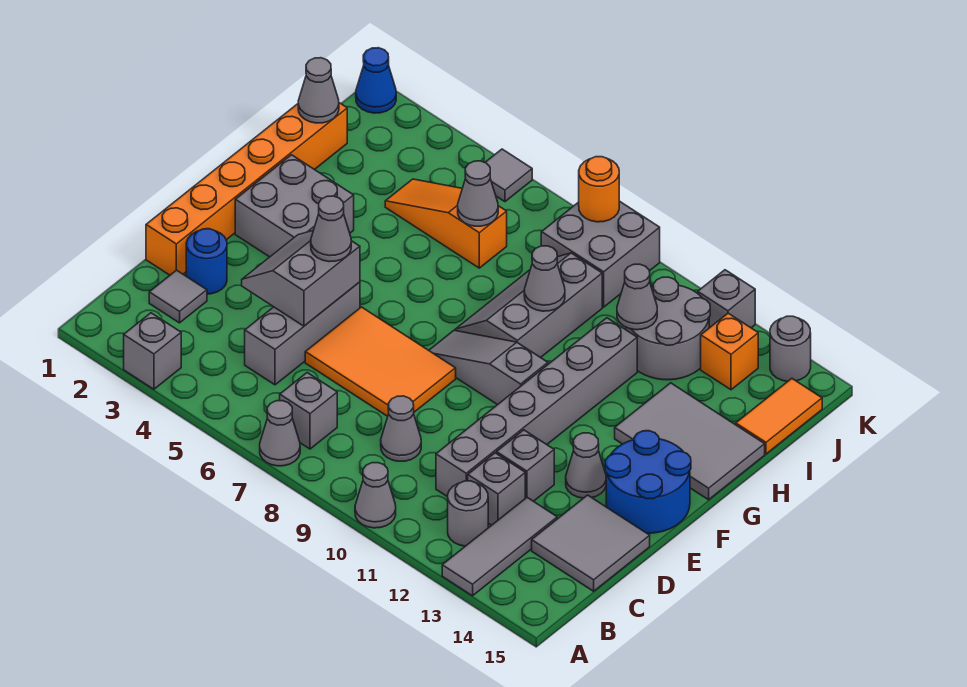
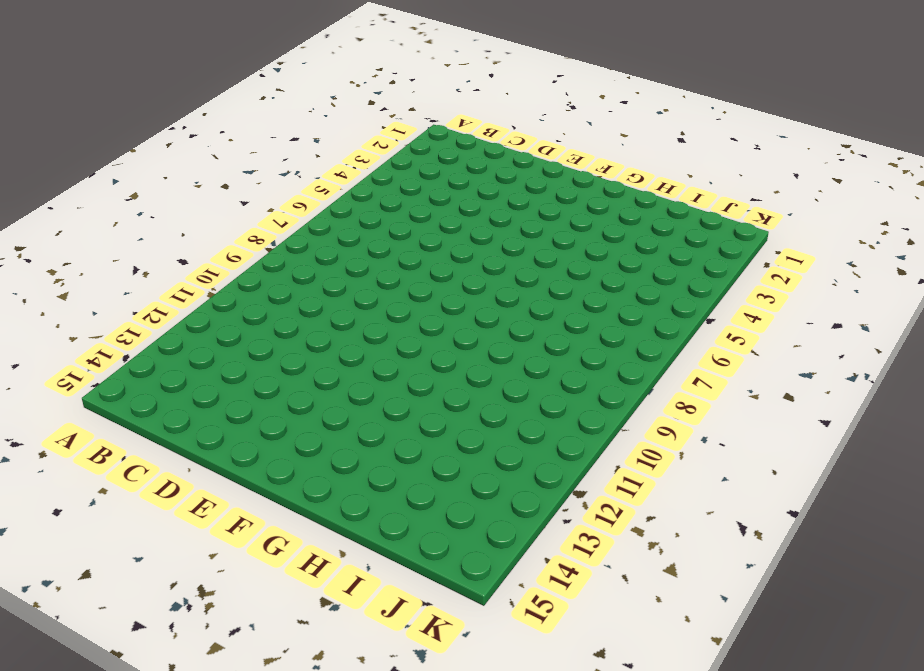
none -> grey brick A3 level 1
none -> grey cone A7 level 1
none -> grey cone A10 level 1
none -> grey tile A13:C13 level 1

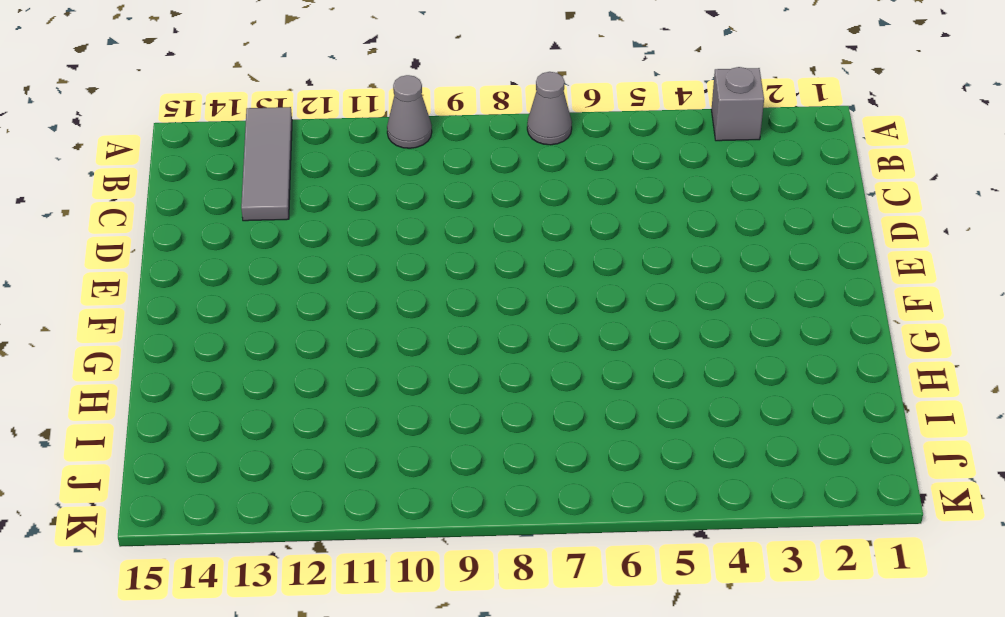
none -> grey brick B7 level 1
none -> grey round brick B12 level 1
none -> grey tile C2 level 1
none -> grey brick C5:E5 level 1

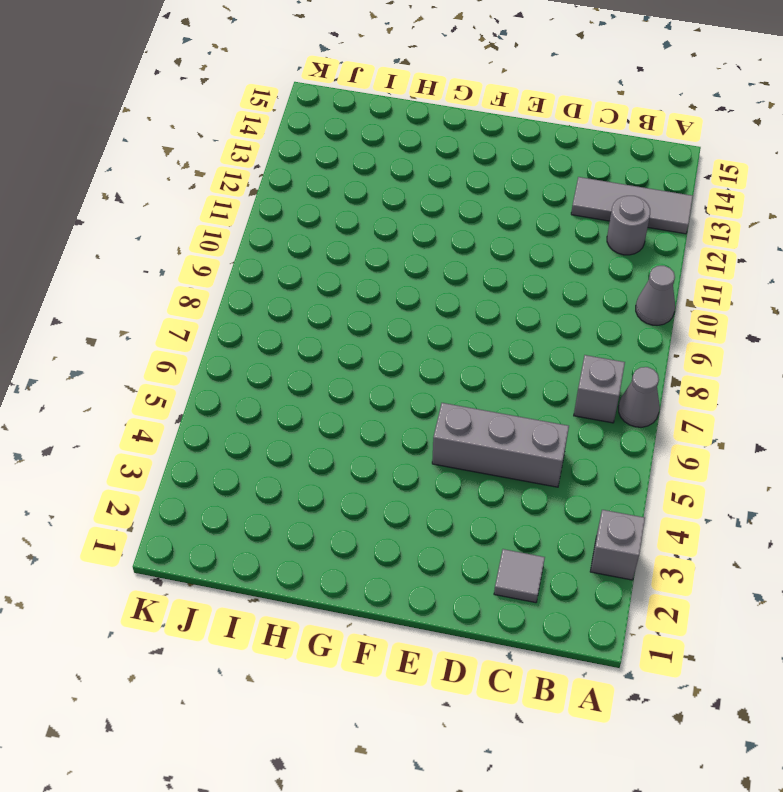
none -> grey cone C9 level 1
none -> grey brick C11:H11 level 1
none -> grey brick C12 level 1
none -> grey tile C14:D15 level 1

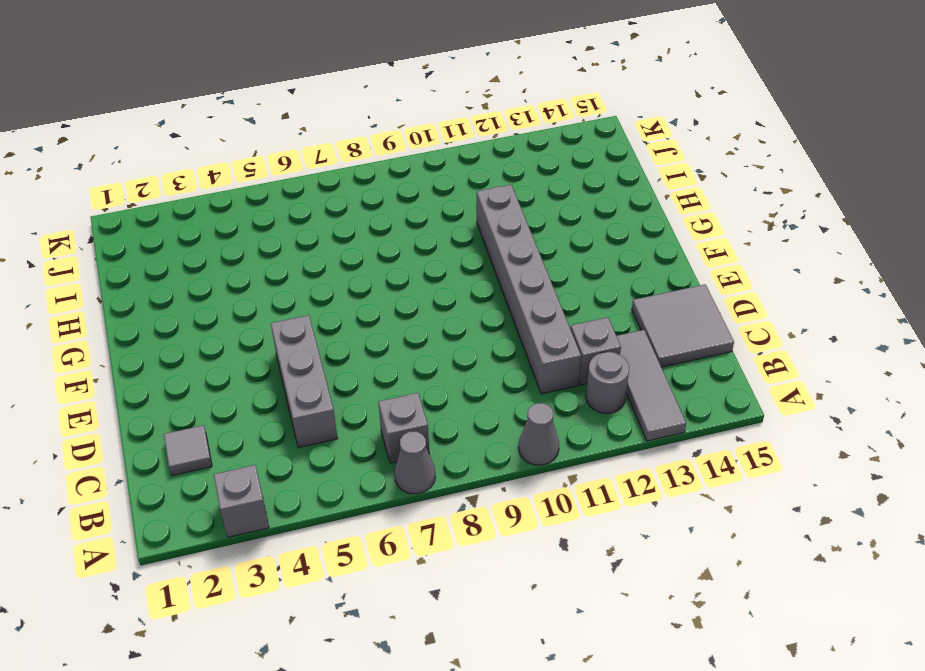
none -> grey cone C9 level 1
none -> orange brick D1:I1 level 1
none -> blue round brick D2 level 1
none -> orange tile D6:E8 level 1

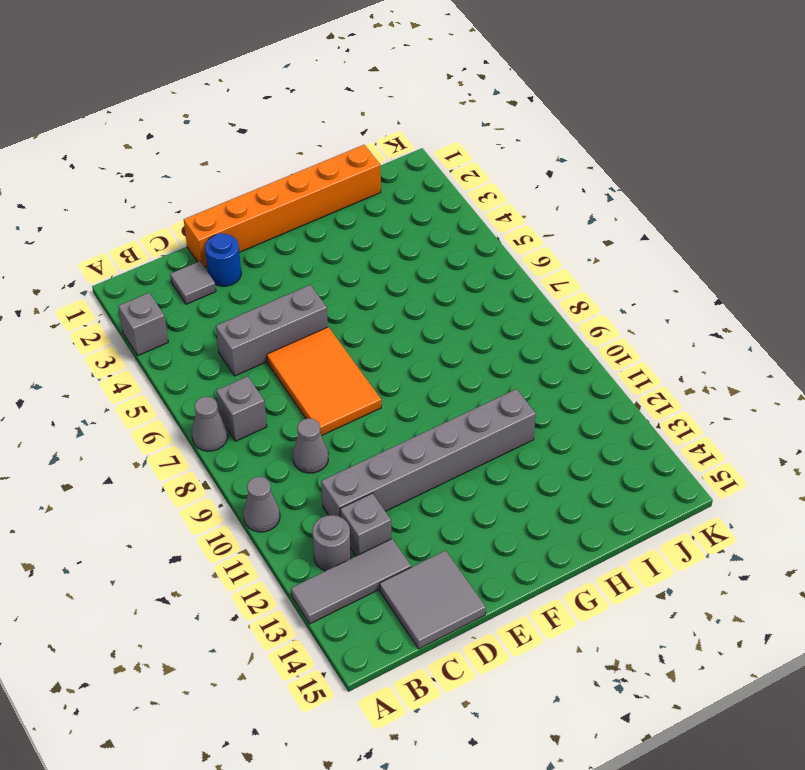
none -> grey brick D12 level 1
none -> grey cone E13 level 1
none -> blue round brick E14:F15 level 1
none -> grey brick F2:G3 level 1

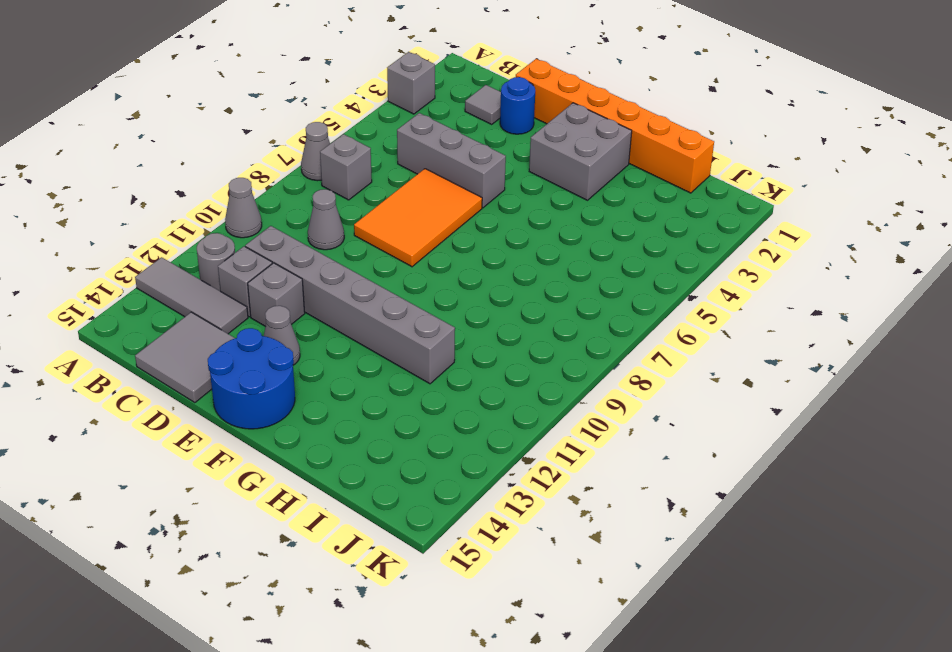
none -> grey slope F8:F10 level 1 top 10
none -> grey slope G8:I9 level 1 top 9
none -> grey tile G13:H15 level 1
none -> orange slope I4:I6 level 1 top 6

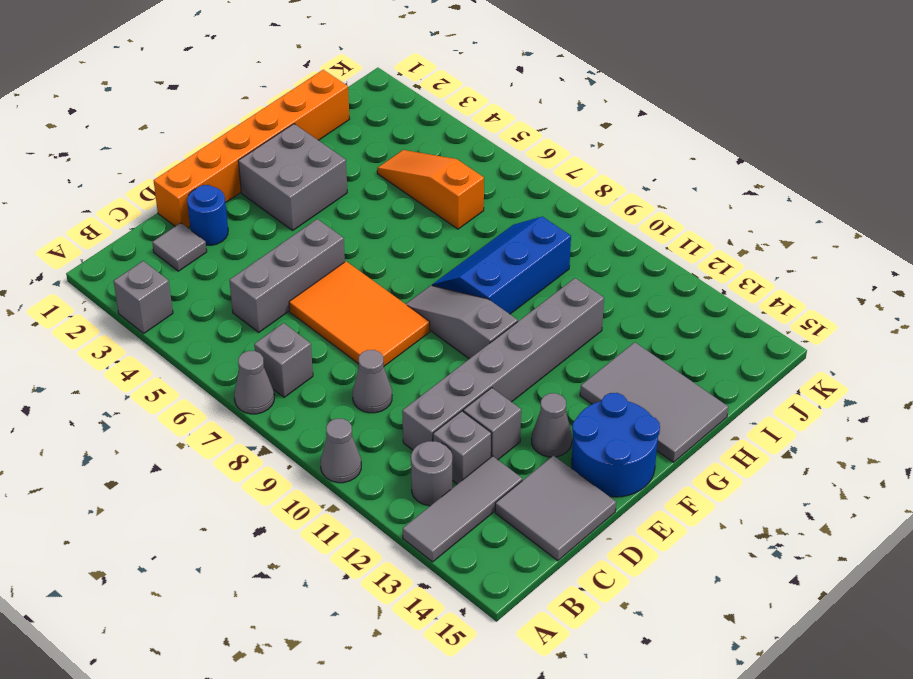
blue slope G8:I9 level 1 top 9 -> grey slope G8:I9 level 1 top 9
none -> grey round brick I11:J12 level 1
none -> orange tile I15:J15 level 1
none -> grey brick J8:K9 level 1
none -> orange brick J13 level 1

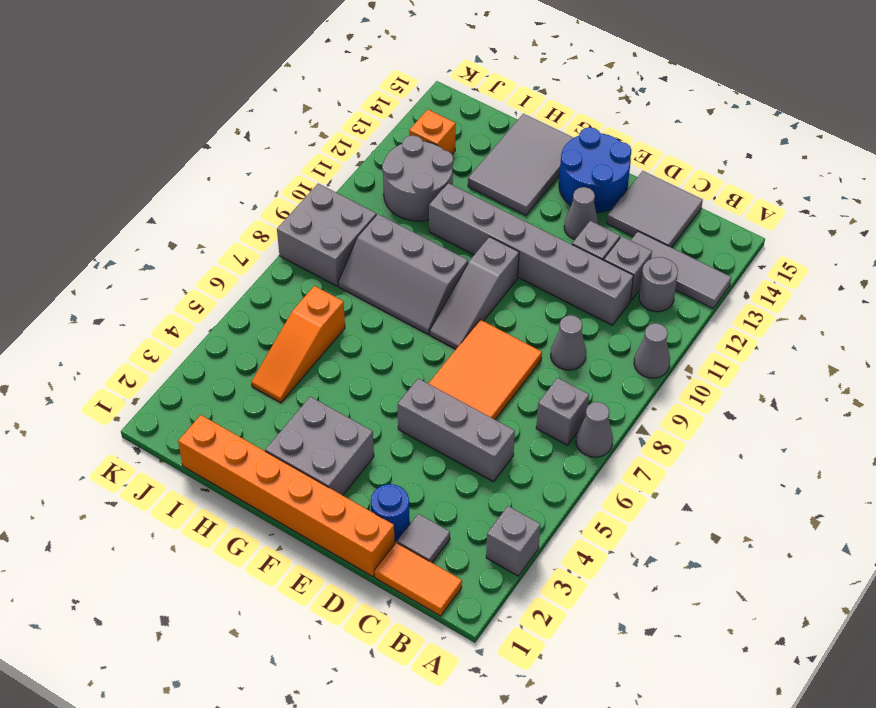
orange tile B1:C1 level 1 -> orange tile I15:J15 level 1
none -> blue cone K1 level 1
none -> grey tile K5 level 1
none -> grey brick K12 level 1
none -> grey round brick K14 level 1

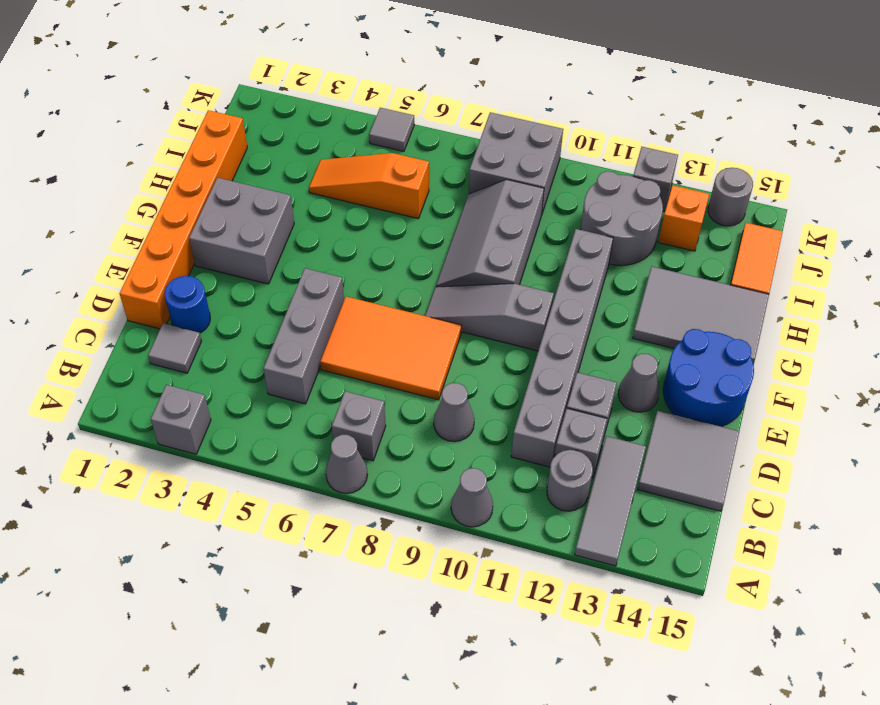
none -> blue cone K1 level 1
none -> grey slope D4:E5 level 2 top 5
none -> grey cone H9 level 2
none -> grey cone I1 level 2

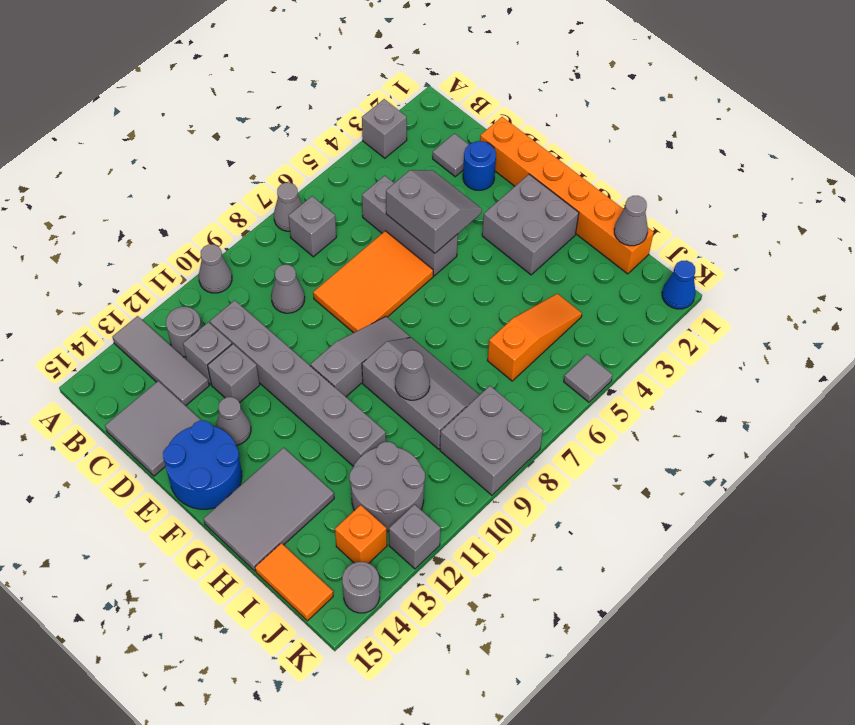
none -> grey cone I6 level 2
none -> grey cone I11 level 2
none -> orange round brick K8 level 2
none -> grey cone E5 level 3

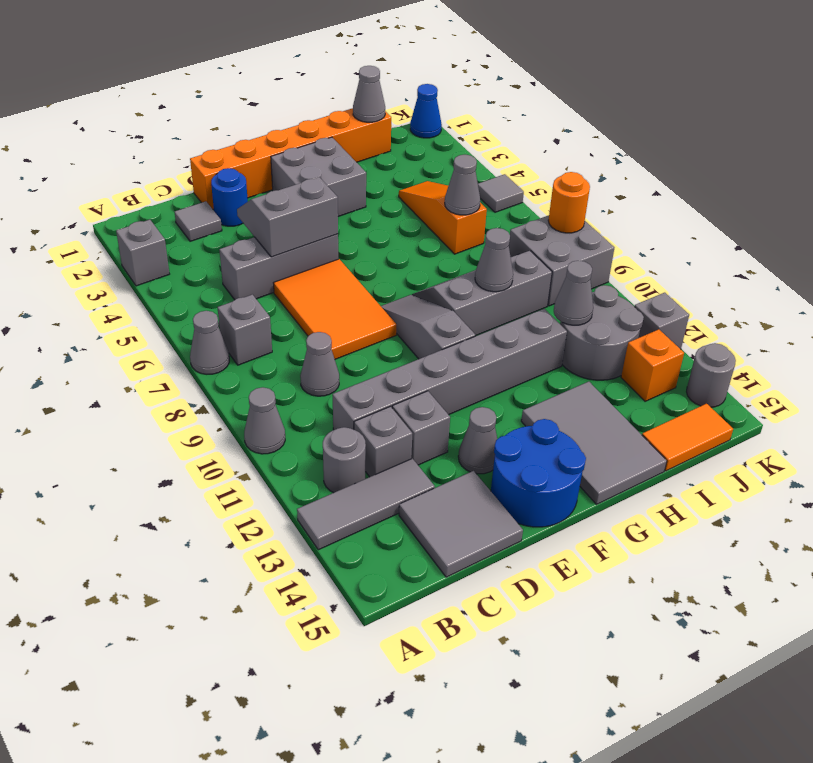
none -> grey cone E5 level 3

